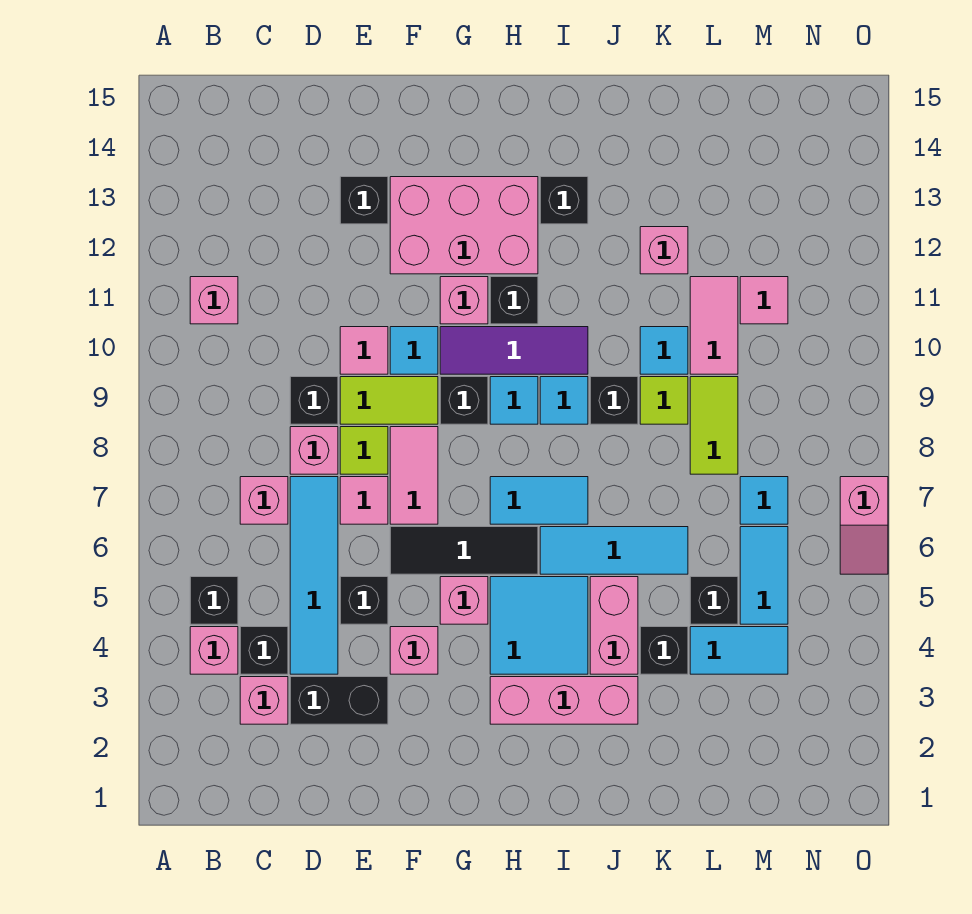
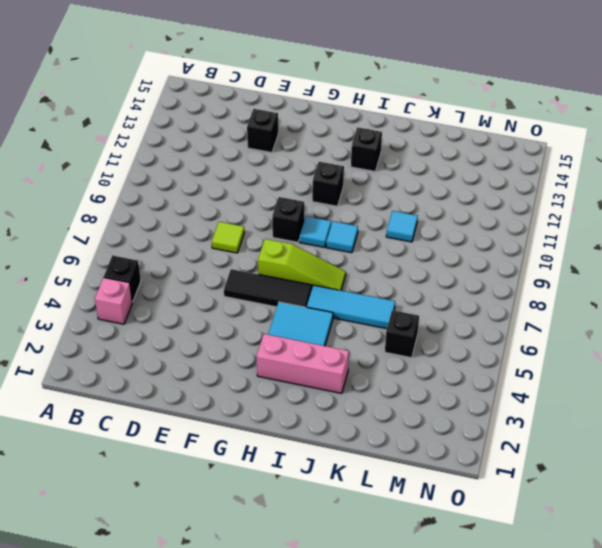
lime slope G7:I7 level 1 top G -> cyan tile H7:I7 level 1
none -> pink brick B11 level 1
none -> pink brick C3 level 1
none -> black brick C4 level 1
none -> pink brick C7 level 1

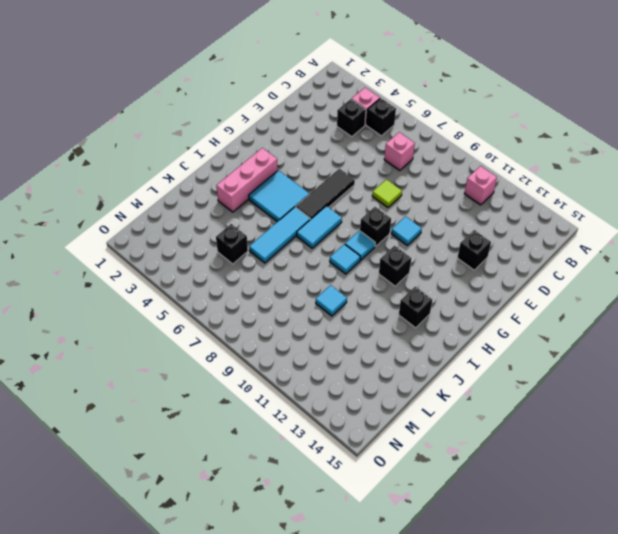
none -> pink brick C3 level 1
none -> black brick D3:E3 level 1
none -> cyan tile D4:D7 level 1
none -> pink brick D8 level 1

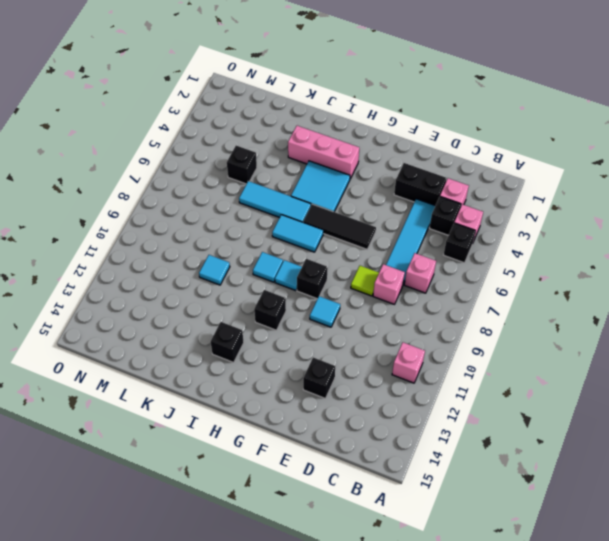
none -> black brick D9 level 1
none -> black brick E5 level 1
none -> pink tile E7 level 1
none -> lime tile E9:F9 level 1

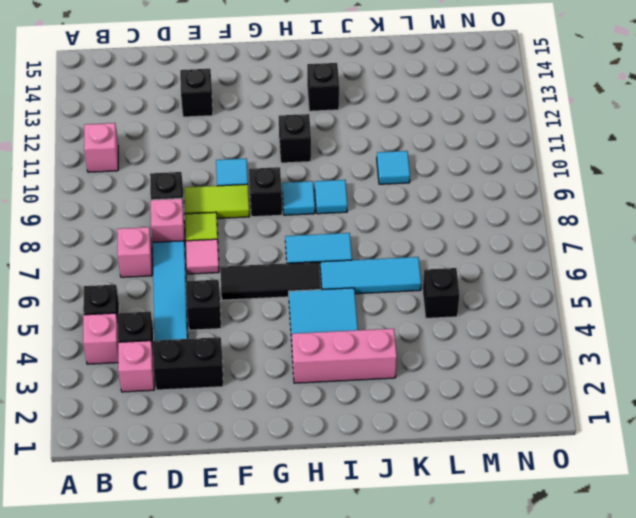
none -> pink tile E10 level 1
none -> pink brick F4 level 1
none -> pink tile F7:F8 level 1
none -> pink brick F12:H13 level 1

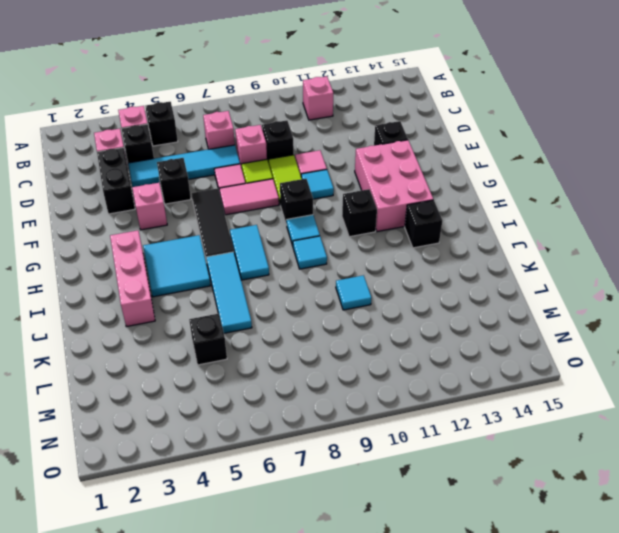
none -> pink brick G5 level 1
none -> purple tile G10:I10 level 1
none -> pink brick G11 level 1
none -> pink brick J4:J5 level 1

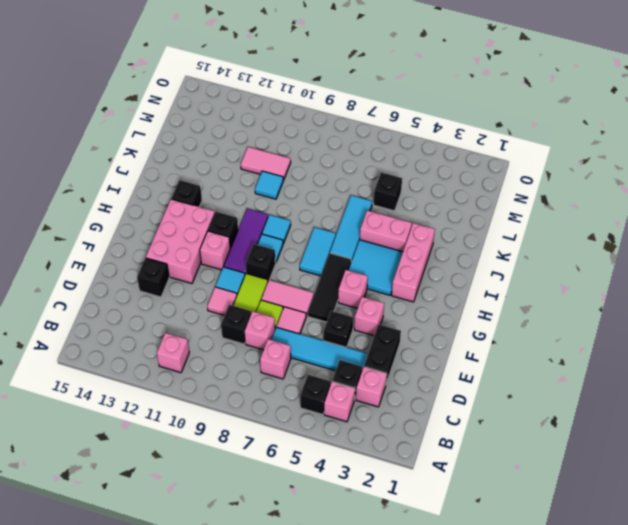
none -> black brick J9 level 1
none -> black brick K4 level 1
none -> lime tile K9 level 1
none -> pink brick K12 level 1

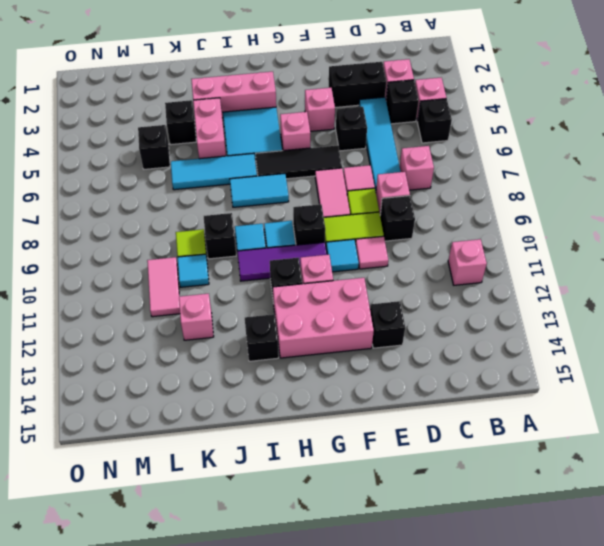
none -> cyan tile L4:M4 level 1
none -> lime tile L8:L9 level 1
none -> cyan tile M5:M6 level 1
none -> cyan tile M7 level 1

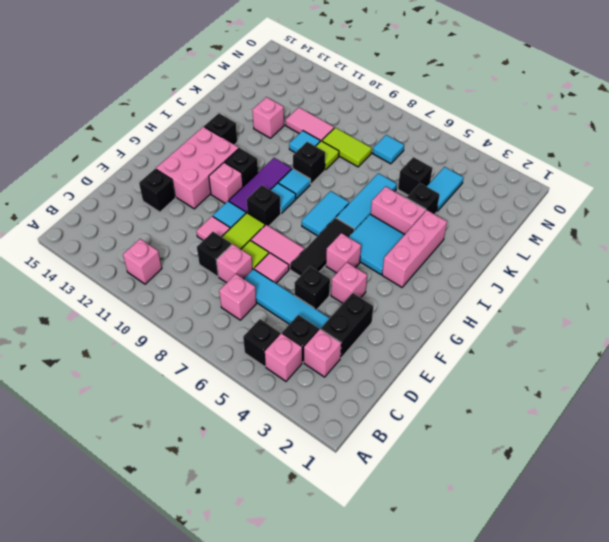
none -> cyan tile M5:M6 level 1
none -> pink tile M11 level 1
none -> pink slope O6:O7 level 1 top 7

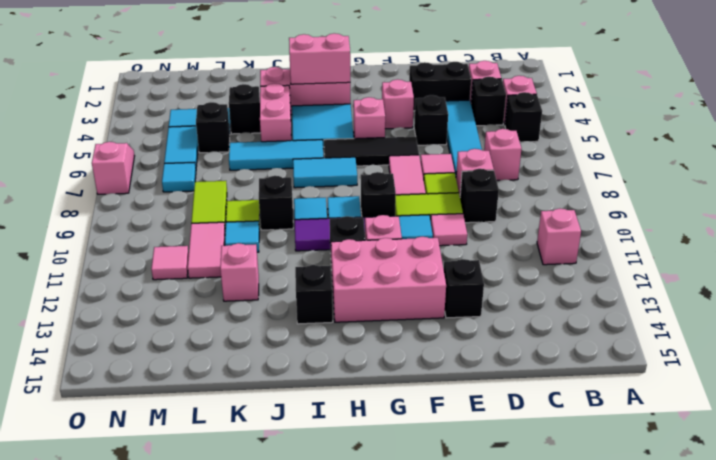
pink brick H3:I3 level 2 -> none

